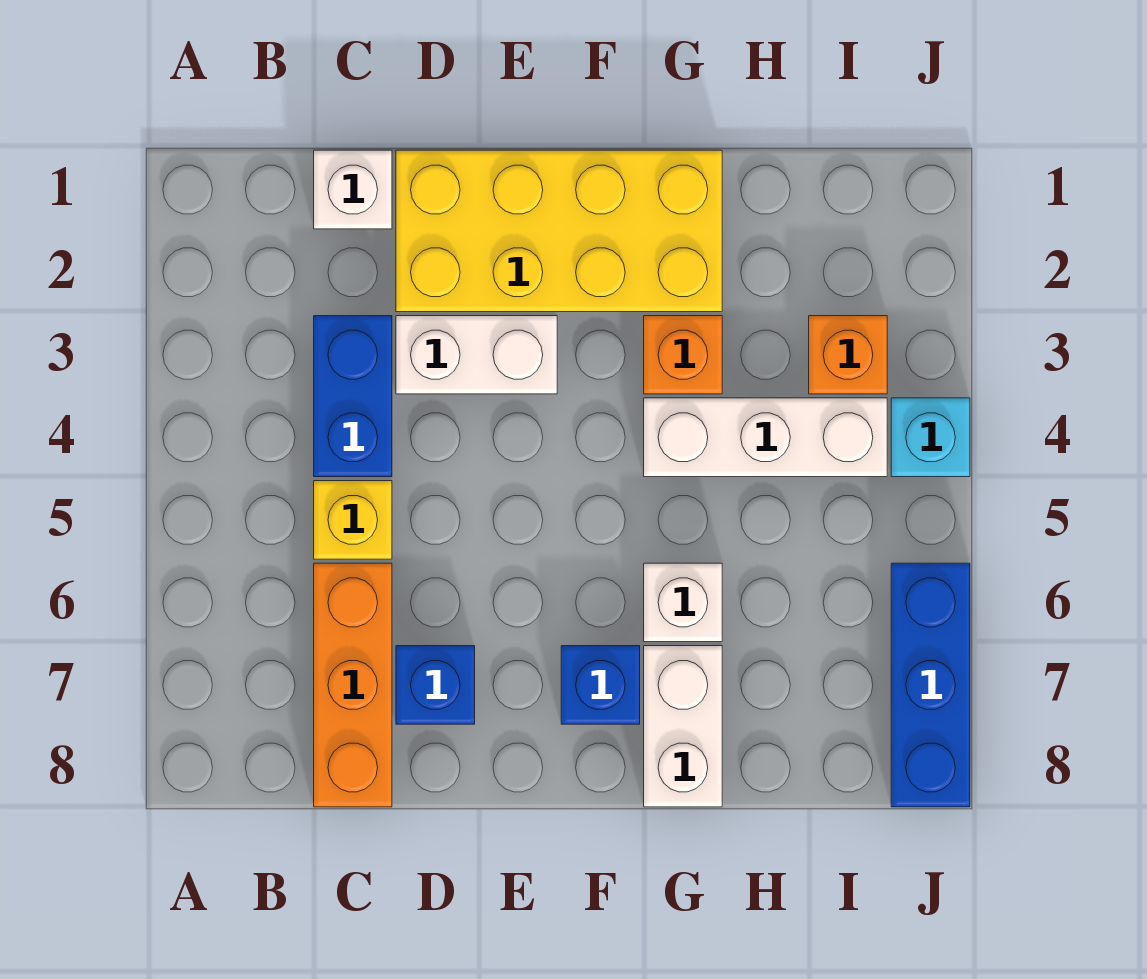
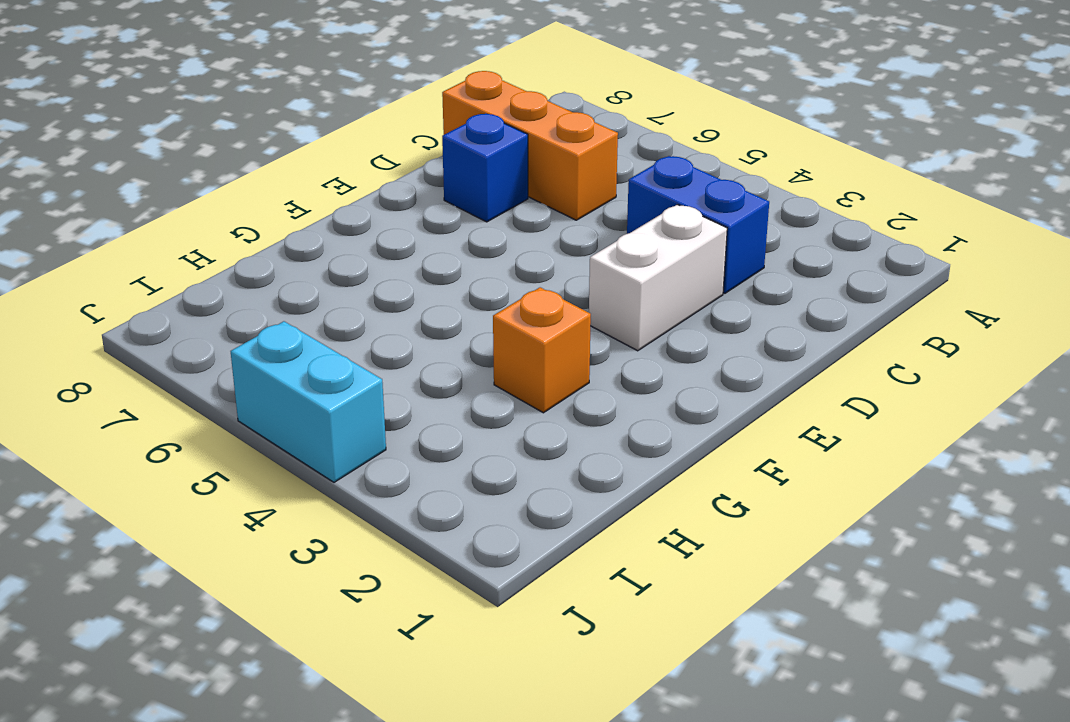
cyan brick J4:J5 level 1 -> cyan brick J4 level 1
none -> white brick C1 level 1
none -> yellow brick C5 level 1
none -> yellow brick D1:G2 level 1

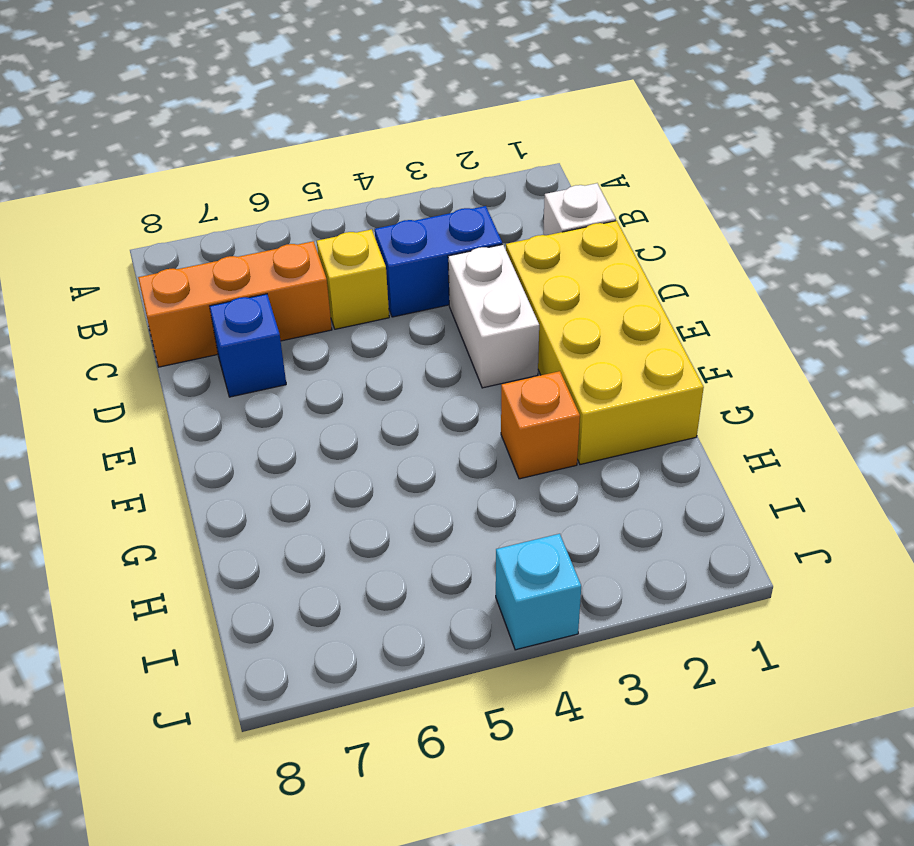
none -> blue brick F7 level 1
none -> white brick G4:I4 level 1
none -> white brick G6 level 1

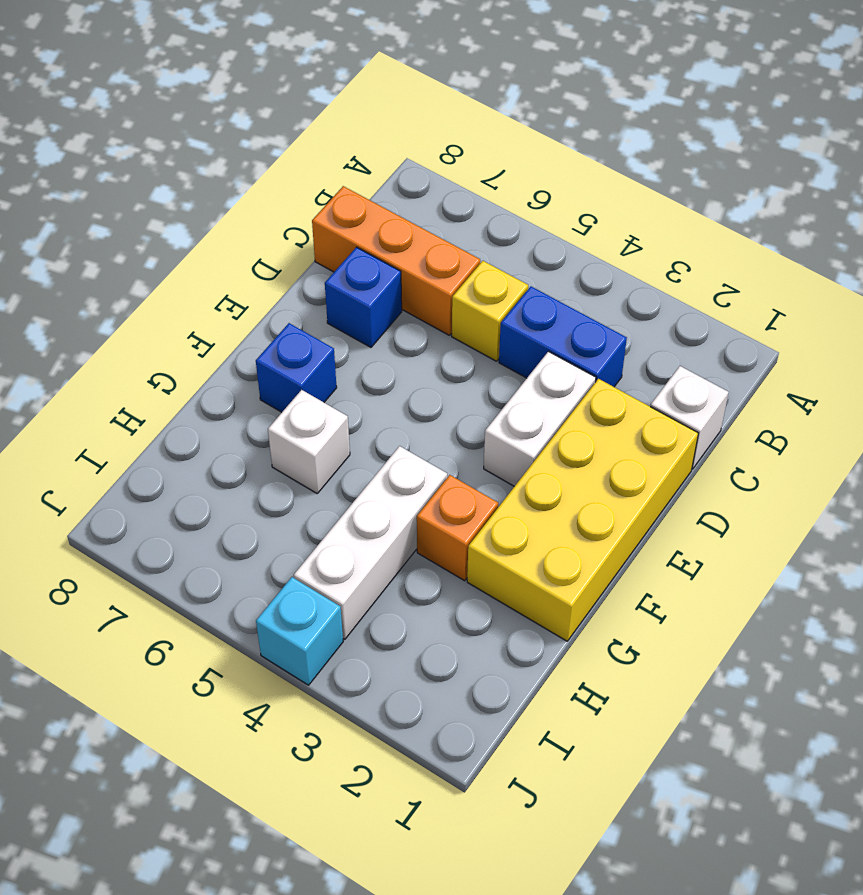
none -> white brick G7:G8 level 1
none -> orange brick I3 level 1
none -> blue brick J6:J8 level 1

